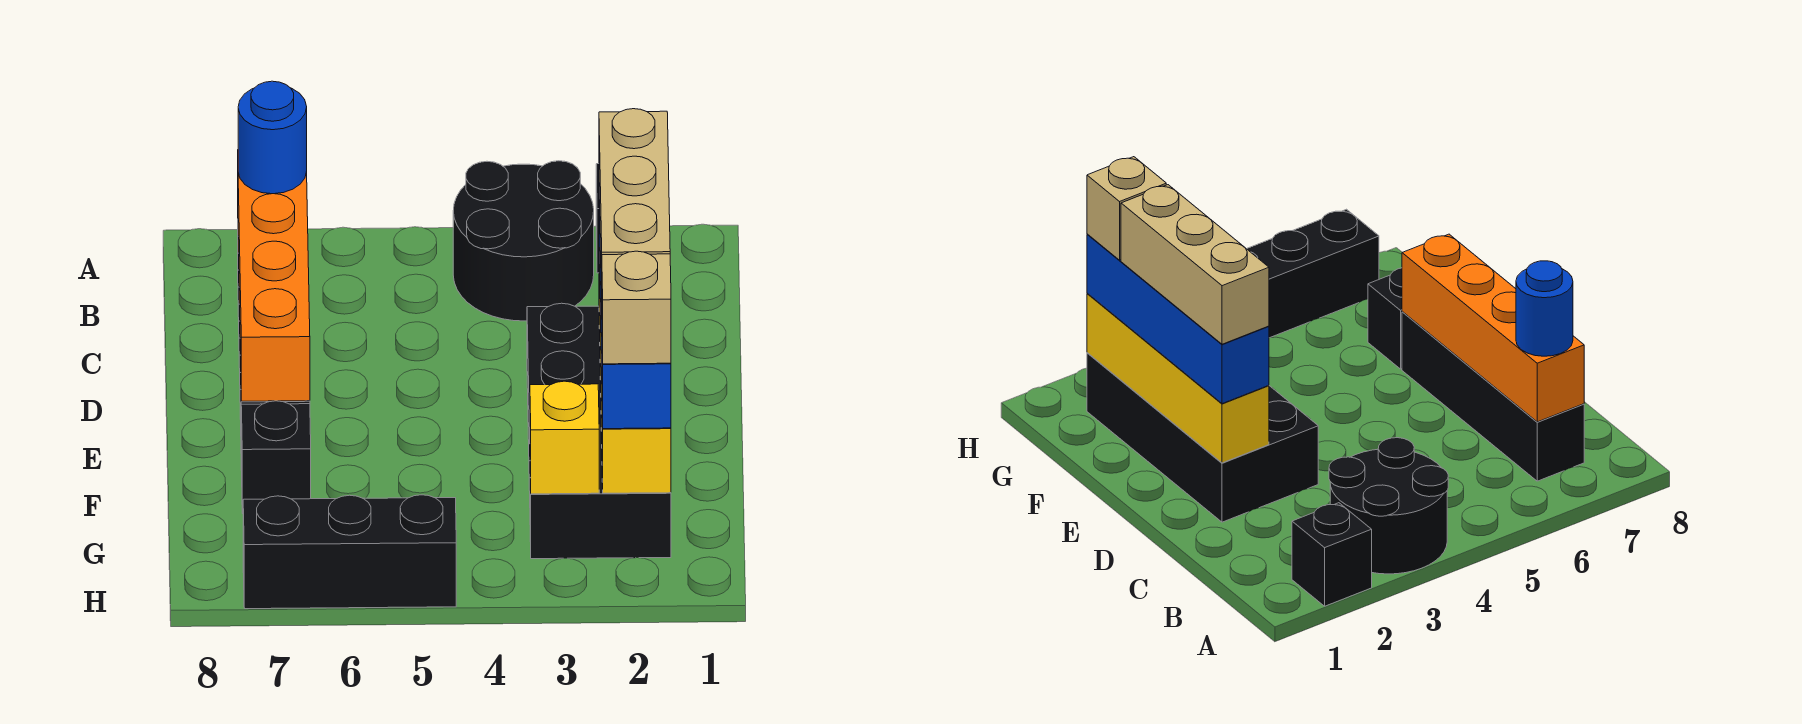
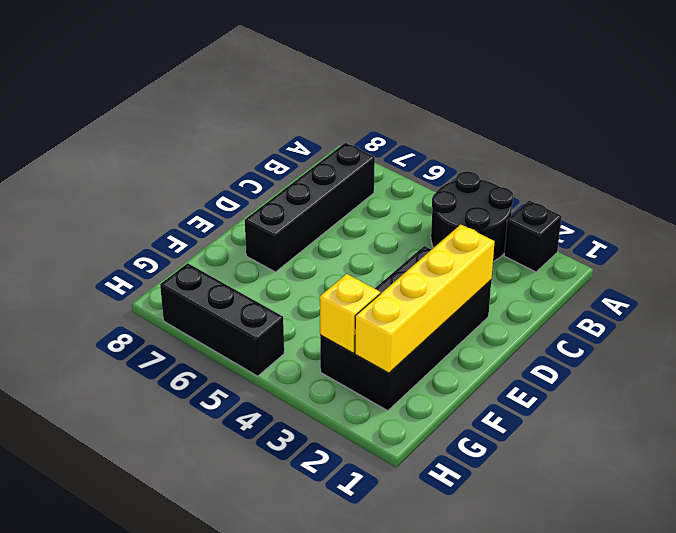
none -> black brick F7 level 1
none -> orange brick B7:E7 level 2
none -> blue round brick B7 level 3

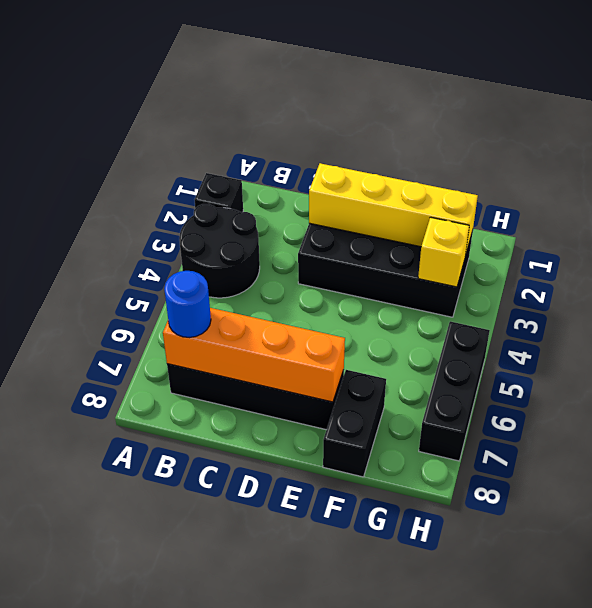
black brick F7:F8 level 1 -> black brick F7 level 1
none -> blue brick D2:G2 level 3
none -> tan brick D2:F2 level 4
none -> tan brick G2 level 4

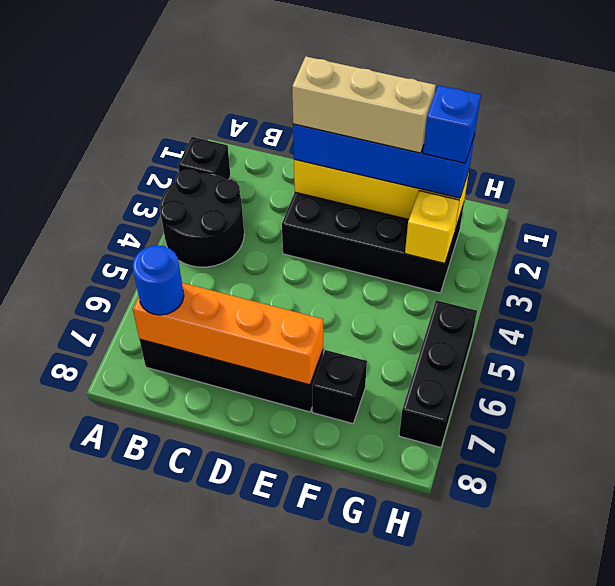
blue brick G2 level 4 -> tan brick G2 level 4

